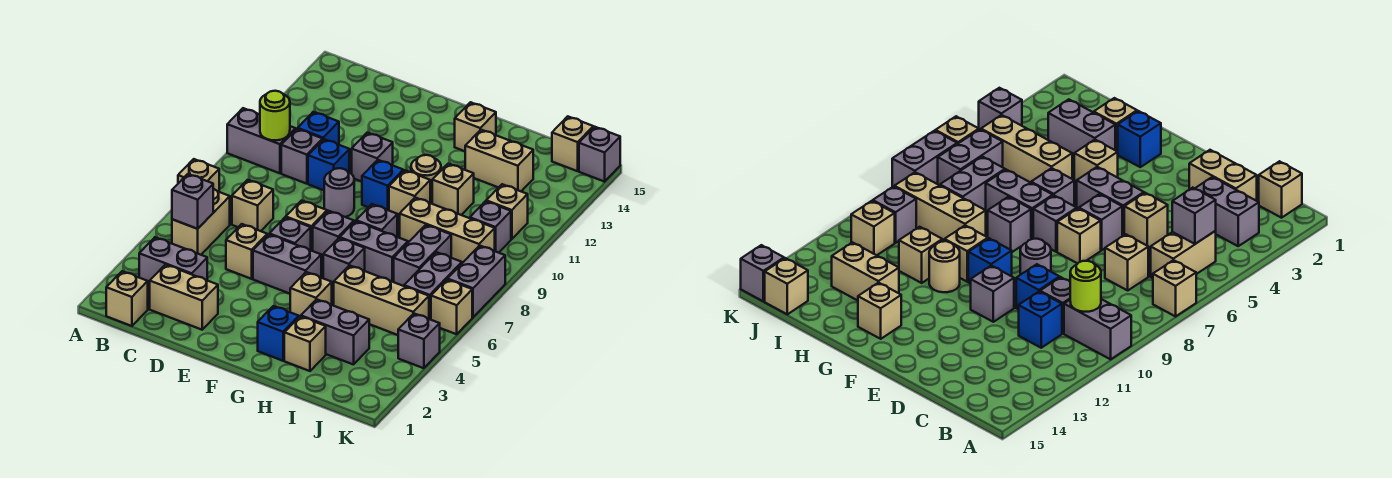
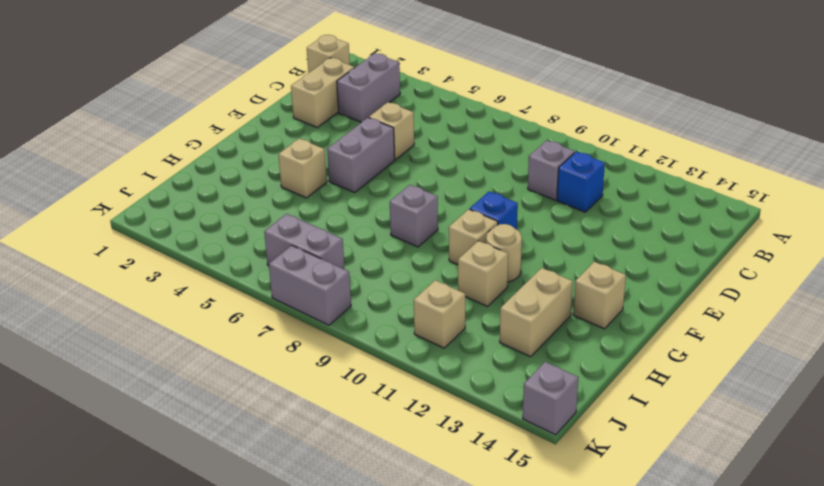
none -> tan brick A7 level 1
none -> grey brick A10:B10 level 1
none -> tan brick B5:B6 level 1
none -> tan brick C7 level 1

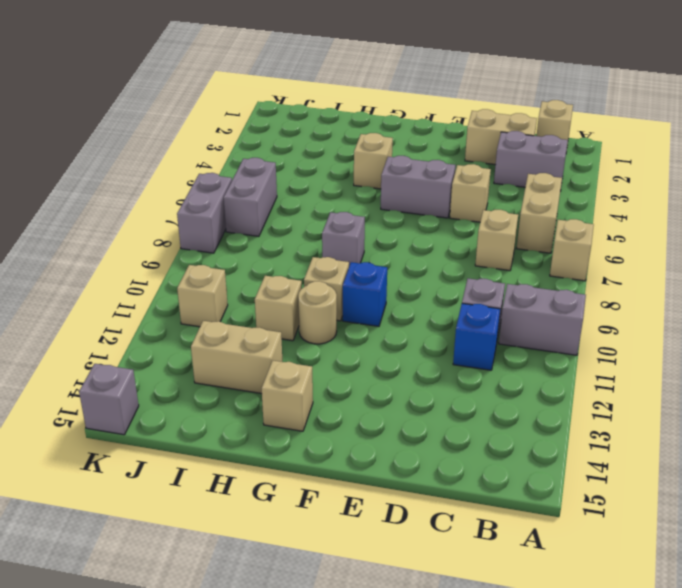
none -> blue brick D10 level 1
none -> grey brick E6 level 1
none -> tan brick E7 level 1
none -> grey round brick E9 level 1

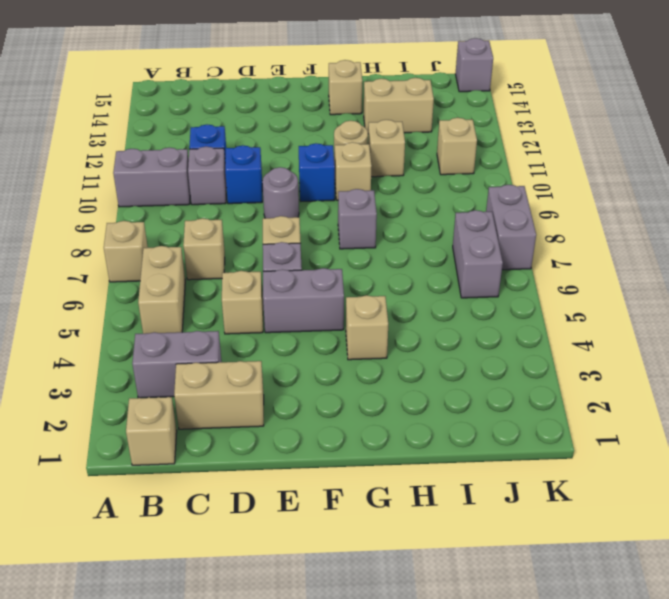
none -> grey brick E11 level 1
none -> grey brick F7 level 1
none -> blue brick G2 level 1
none -> grey brick G6 level 1

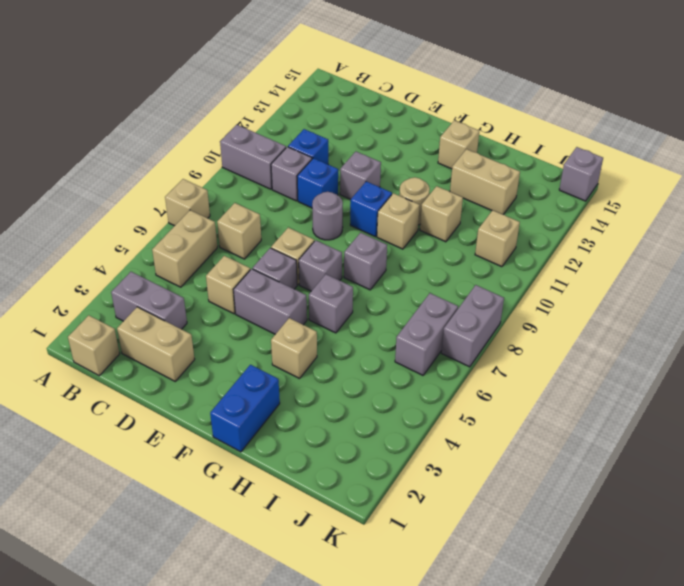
blue brick G1:G2 level 1 -> blue brick G2 level 1
none -> grey brick G7:H7 level 1
none -> tan brick H2 level 1
none -> grey brick H3:I3 level 1
none -> tan brick H5:J5 level 1

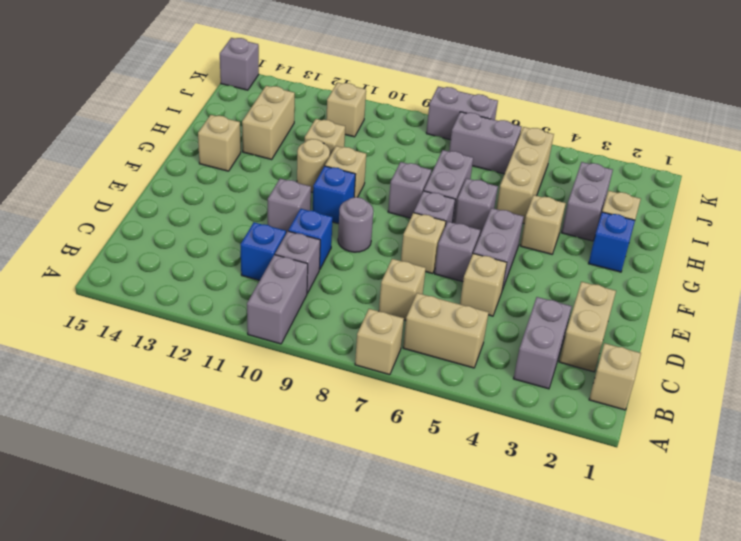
none -> tan brick H9:J9 level 1
none -> grey brick I7:I8 level 1
none -> grey brick J10 level 1
none -> tan brick J15 level 1

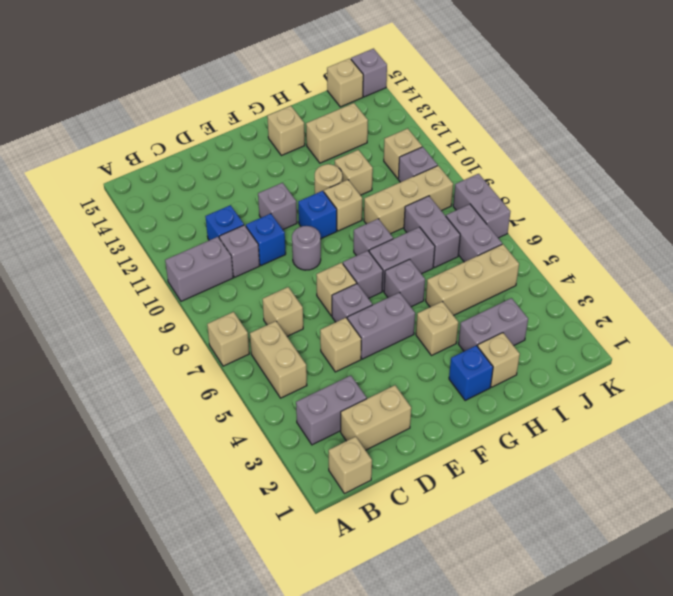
none -> grey brick K4 level 1
none -> tan brick K6 level 1
none -> grey brick B5 level 2
none -> lime round brick B10 level 2

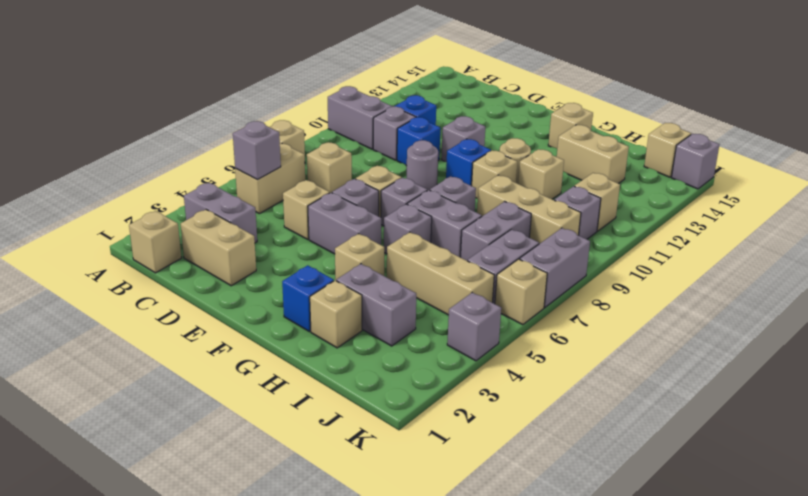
none -> lime round brick B10 level 2

